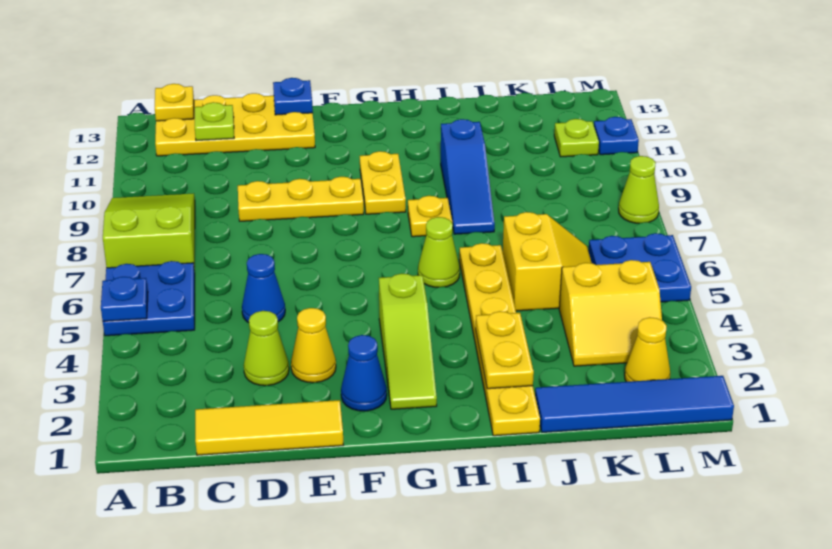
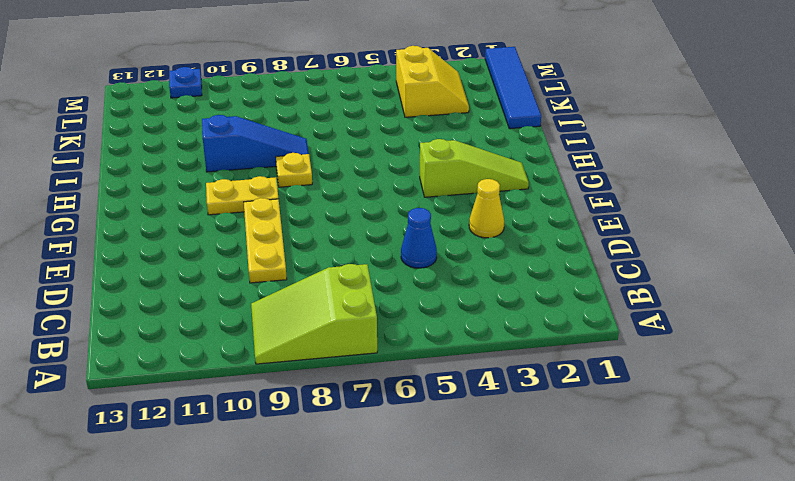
none -> blue plate A5:B6 level 1
none -> yellow plate B12:E13 level 1
none -> yellow tile C1:E1 level 1

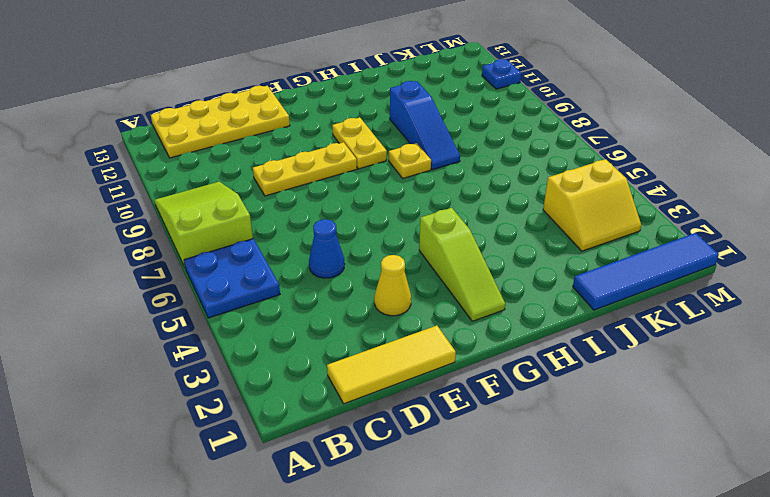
none -> lime cone D3 level 1
none -> blue cone F2 level 1
none -> lime cone H6 level 1

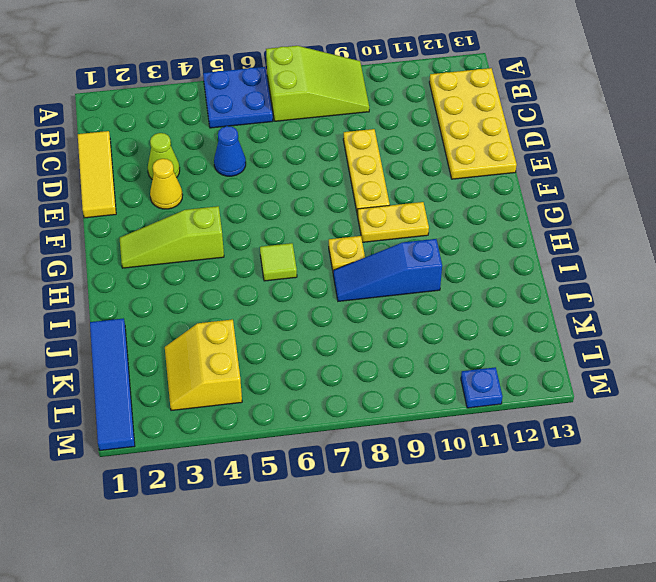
lime tile H6 level 1 -> lime cone H6 level 1
none -> blue cone F2 level 1
none -> yellow plate I1:I6 level 1
none -> yellow slope J5:K6 level 1 top J

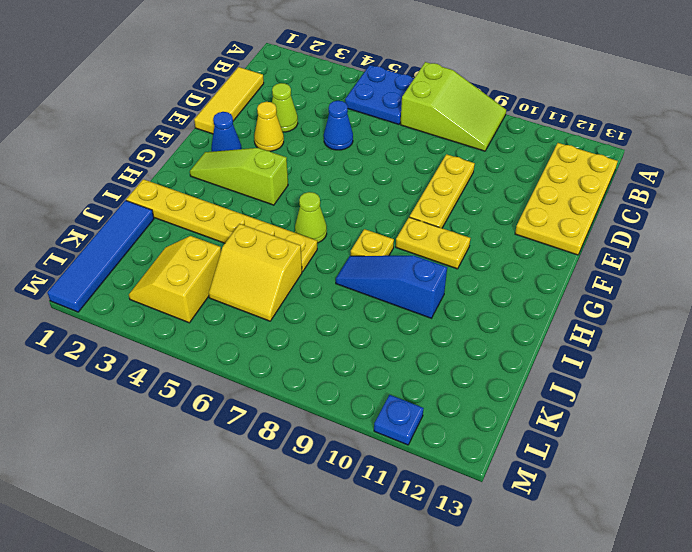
none -> yellow cone L2 level 1
none -> blue plate L5:M6 level 1
none -> lime plate L11 level 1

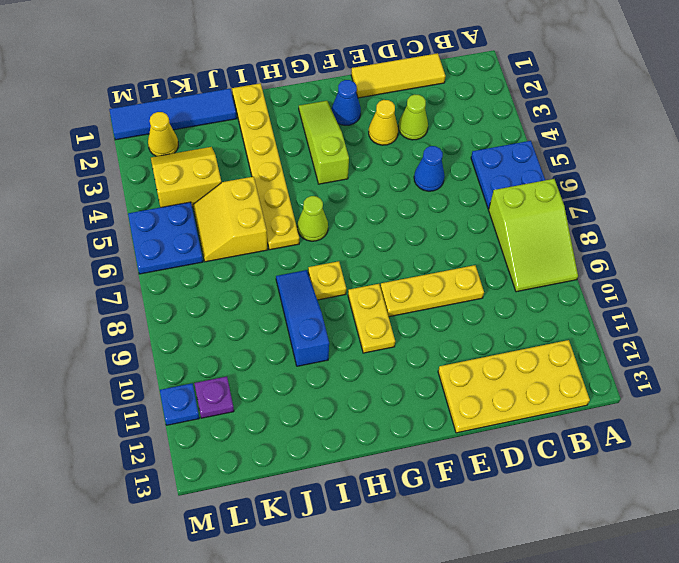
purple plate L11 level 1 -> lime plate L11 level 1
none -> lime cone M8 level 1
none -> blue plate A5 level 2
none -> yellow plate B13 level 2

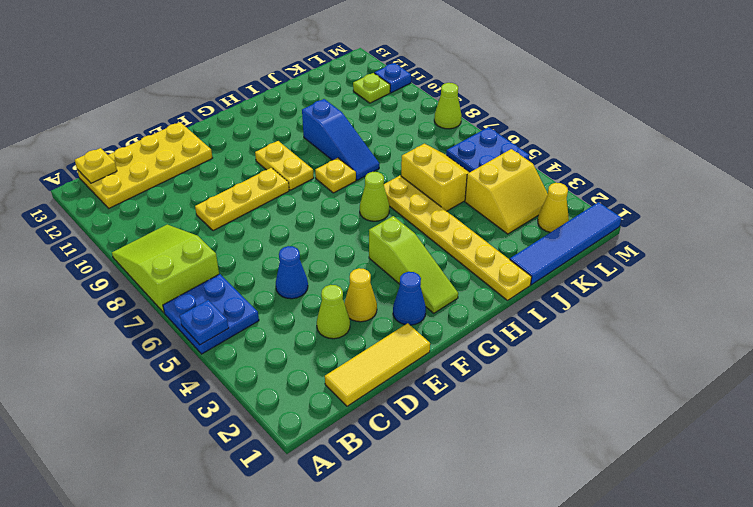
none -> lime plate C12 level 2
none -> blue plate E13 level 2
none -> yellow plate I2:I3 level 2

